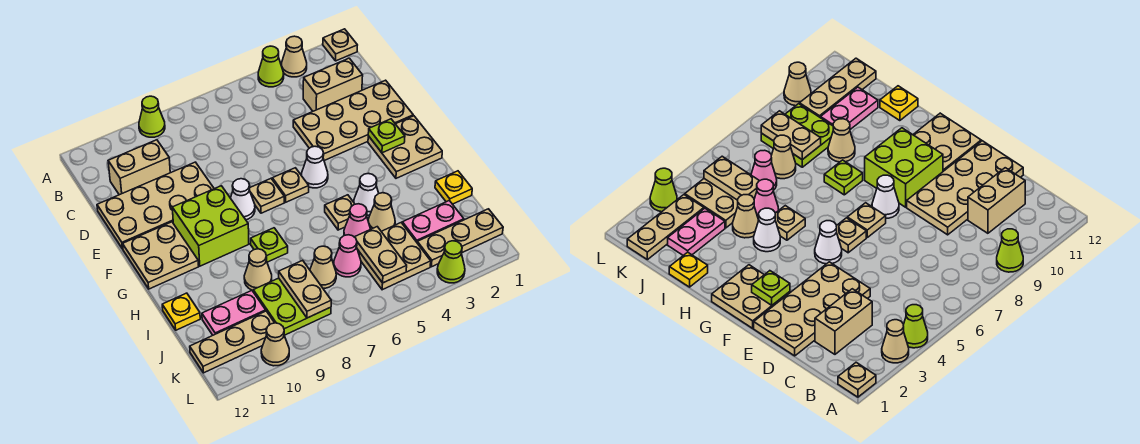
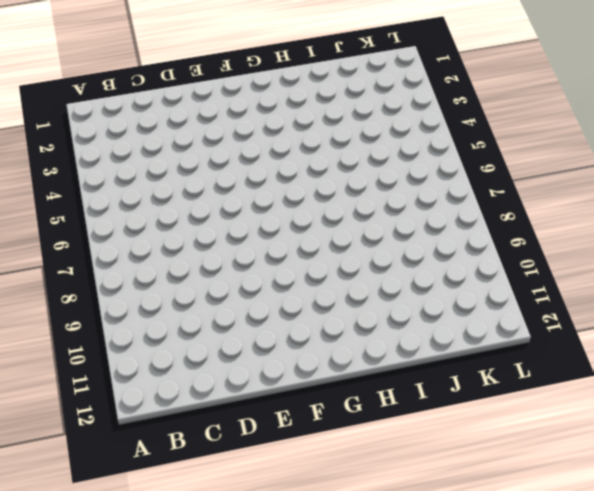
none -> tan plate A1 level 1
none -> tan cone A3 level 1
none -> lime cone A4 level 1
none -> lime cone A9 level 1

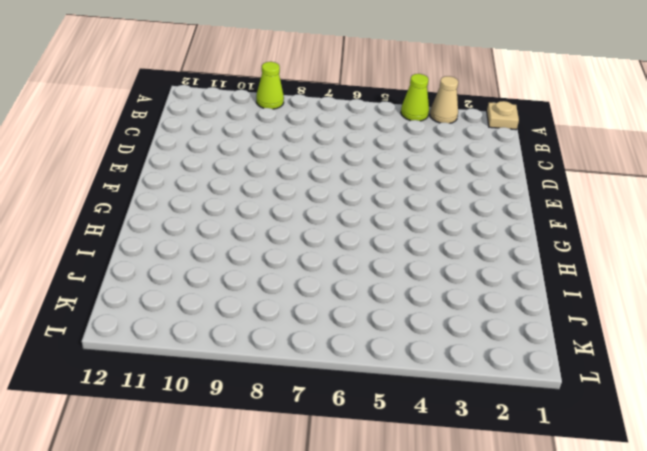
none -> tan brick C2:C3 level 1
none -> tan brick C10:C11 level 1
none -> tan plate D1:E4 level 1
none -> tan plate D9:E12 level 1

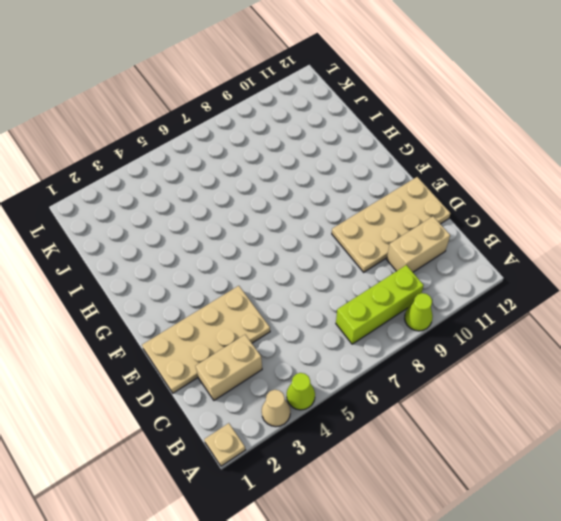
lime brick B7:B9 level 1 -> none
none -> tan plate F1:G2 level 1
none -> white cone F5 level 1
none -> tan plate F6 level 1
none -> tan plate F7 level 1

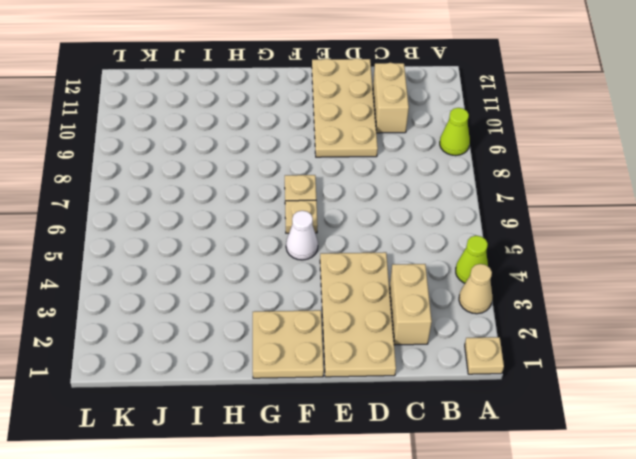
none -> white cone F8 level 1
none -> lime brick F9:G10 level 1
none -> tan plate F11:G12 level 1
none -> white cone H4 level 1

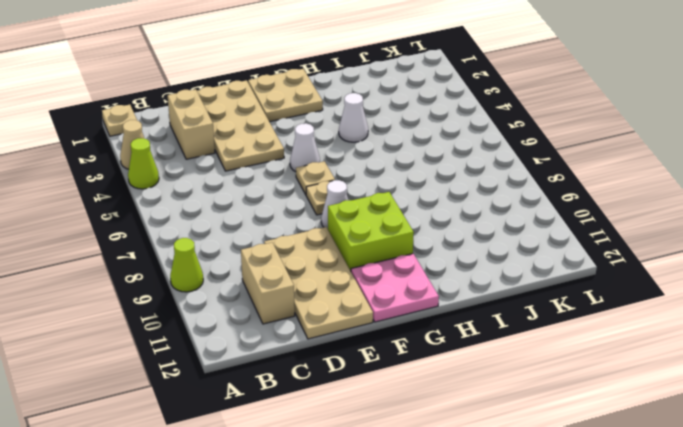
pink plate F11:G12 level 1 -> tan plate F11:G12 level 1
none -> tan plate H5 level 1
none -> lime plate H8 level 1
none -> yellow plate I1 level 1
none -> tan cone I4 level 1

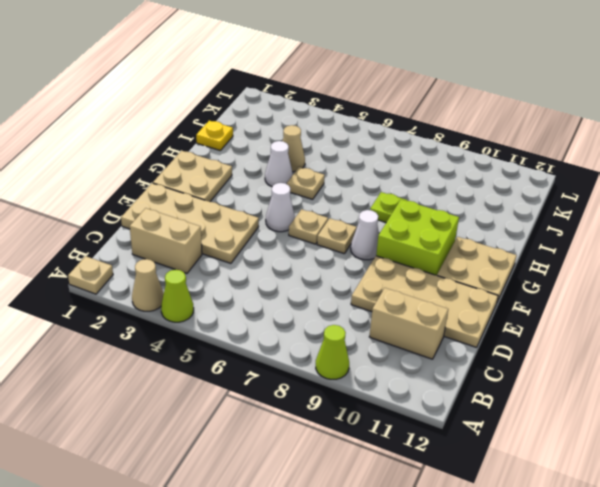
none -> pink cone I5 level 1
none -> tan cone I9 level 1
none -> yellow plate I12 level 1
none -> pink plate J2:J3 level 1

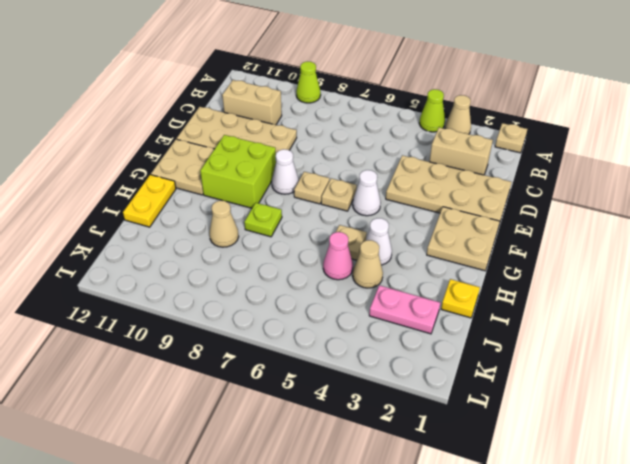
yellow plate H12:I12 level 1 -> yellow plate I12 level 1
none -> tan plate J4:K5 level 1
none -> pink cone J6 level 1
none -> tan cone J7 level 1
none -> lime plate J8:K9 level 1

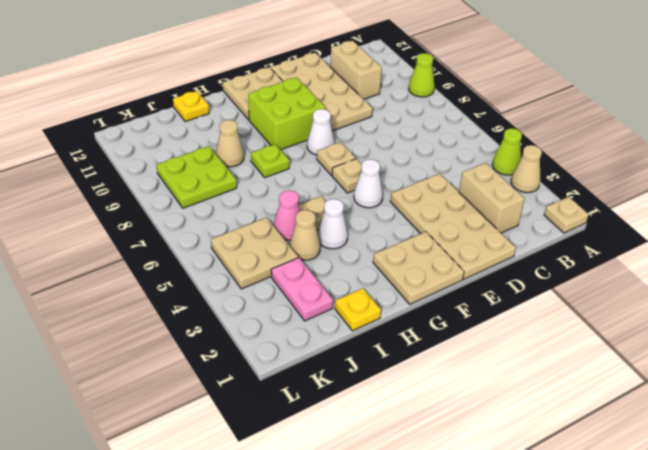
none -> pink cone J6 level 1
none -> tan cone J7 level 1
none -> pink plate J10:J11 level 1
none -> tan plate K1:K3 level 1

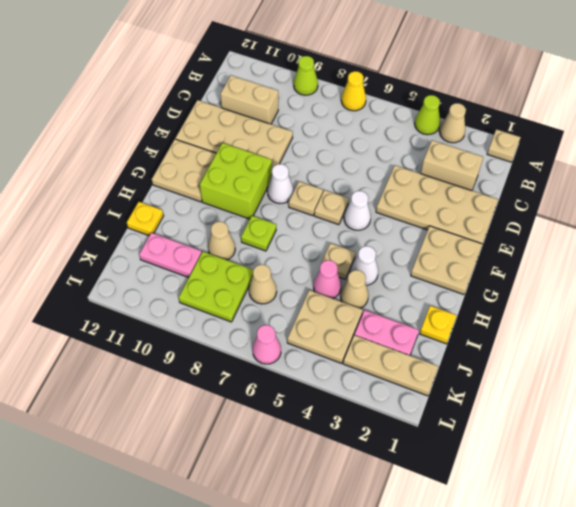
yellow cone A7 level 1 -> none
pink cone L6 level 1 -> pink cone J6 level 1
none -> tan plate K10:K12 level 1
none -> lime cone L3 level 1
none -> tan cone L10 level 1
none -> lime plate F2 level 2

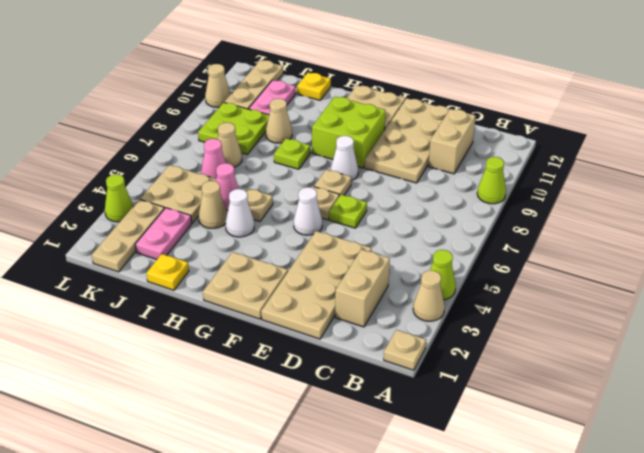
lime plate E6 level 1 -> lime plate F2 level 2
none -> tan plate J5:K5 level 2
none -> tan plate J8:K8 level 2

